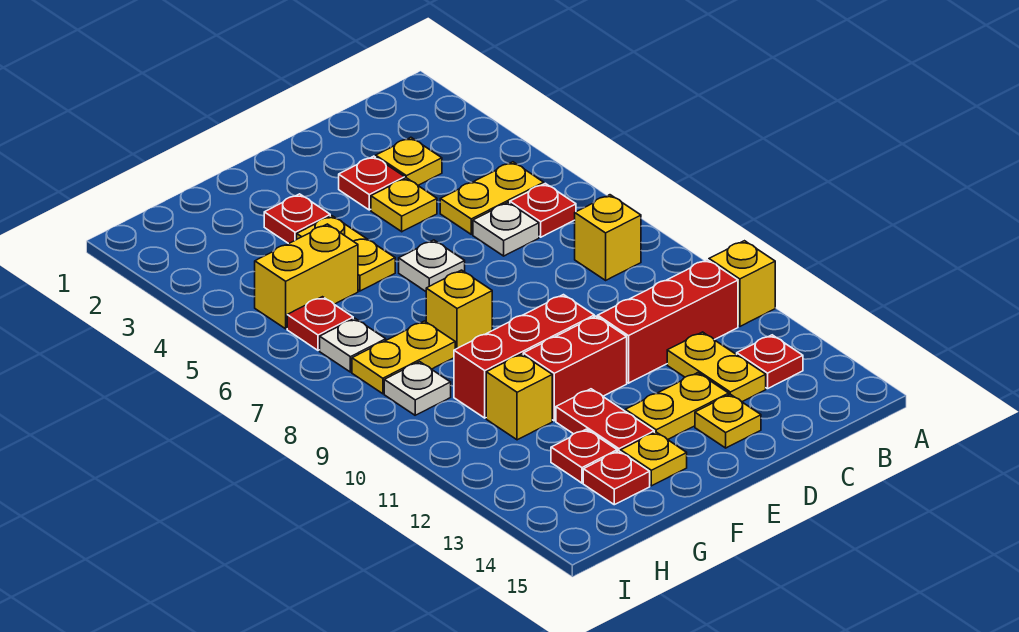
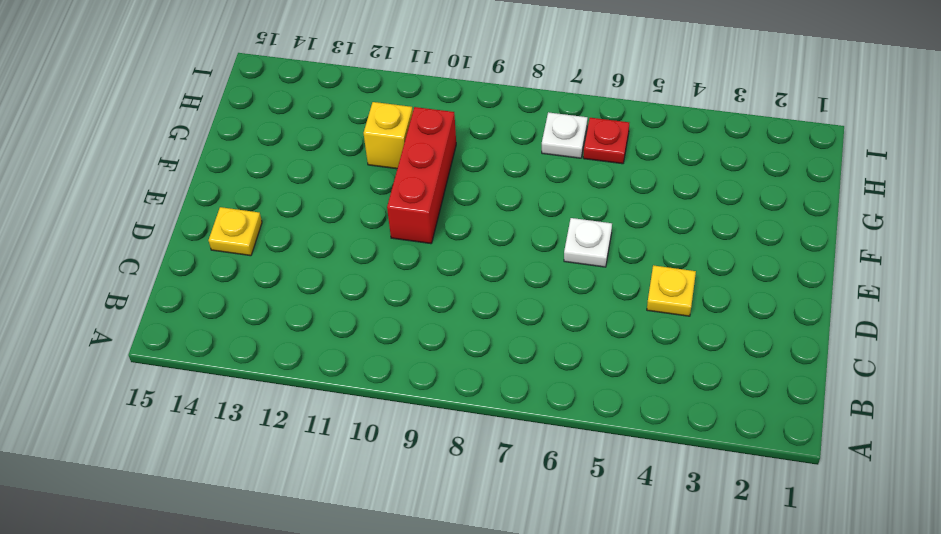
none -> yellow brick A11 level 1
none -> yellow plate B5:C5 level 1
none -> red plate B6 level 1

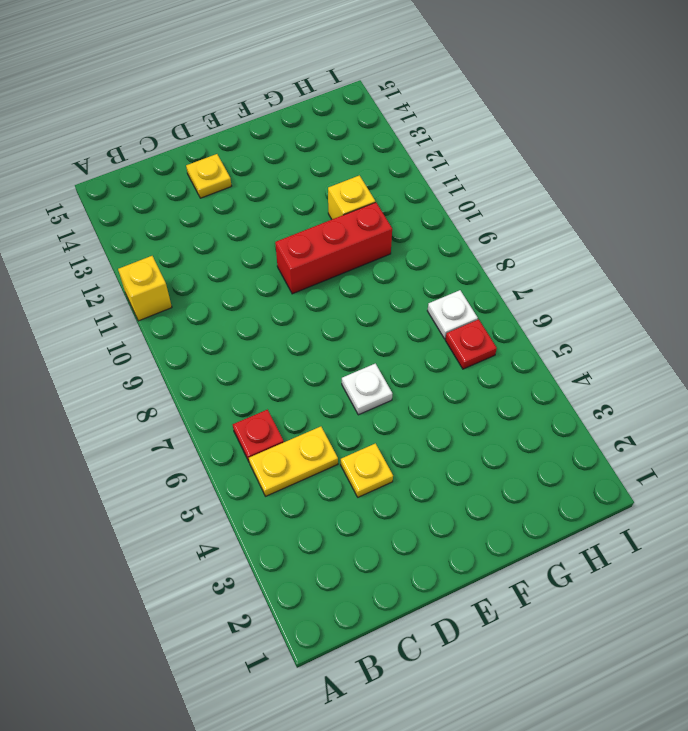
none -> yellow brick B8 level 1
none -> red brick B11:D11 level 1
none -> red plate B13 level 1

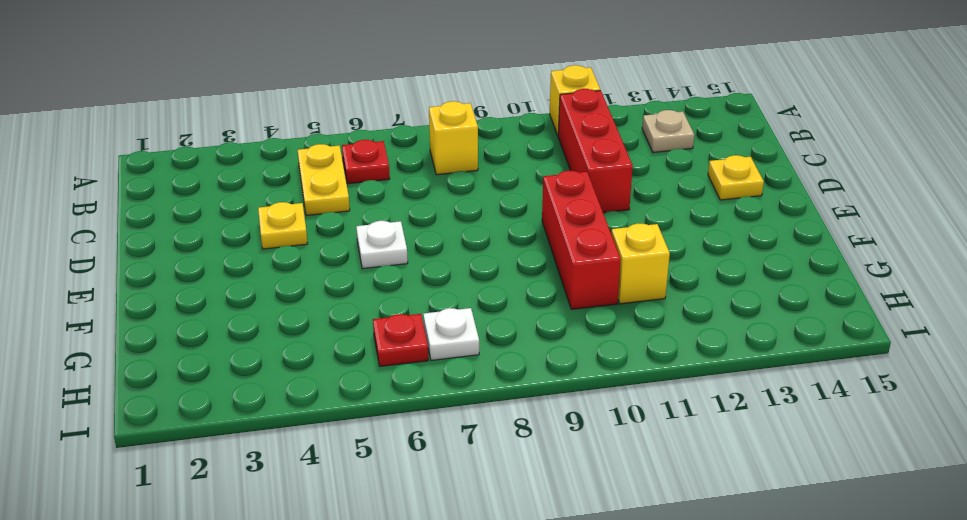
tan plate B13 level 1 -> red plate B13 level 1
none -> yellow plate C3 level 1
none -> white plate C6 level 1
none -> yellow plate C12:C13 level 1

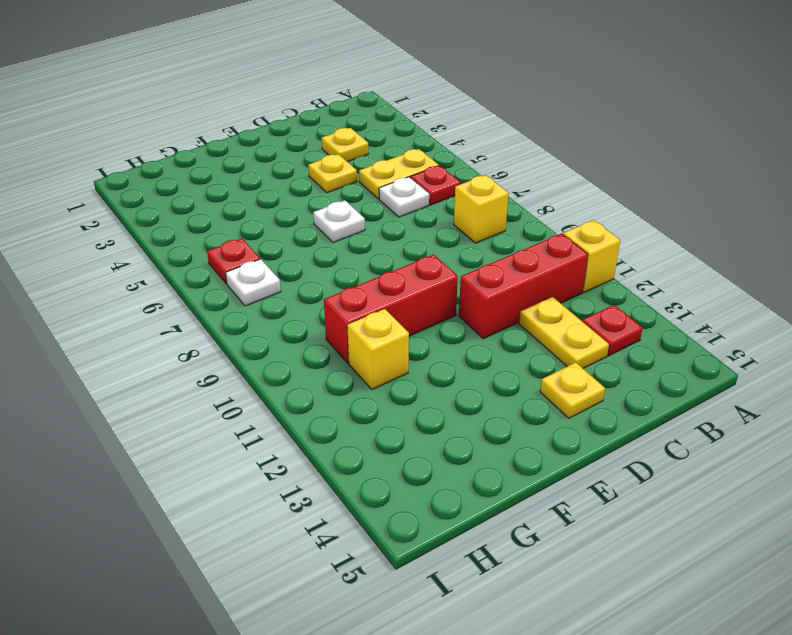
none -> red plate D3 level 1
none -> yellow plate D13:E13 level 1
none -> red brick E11:F11 level 1

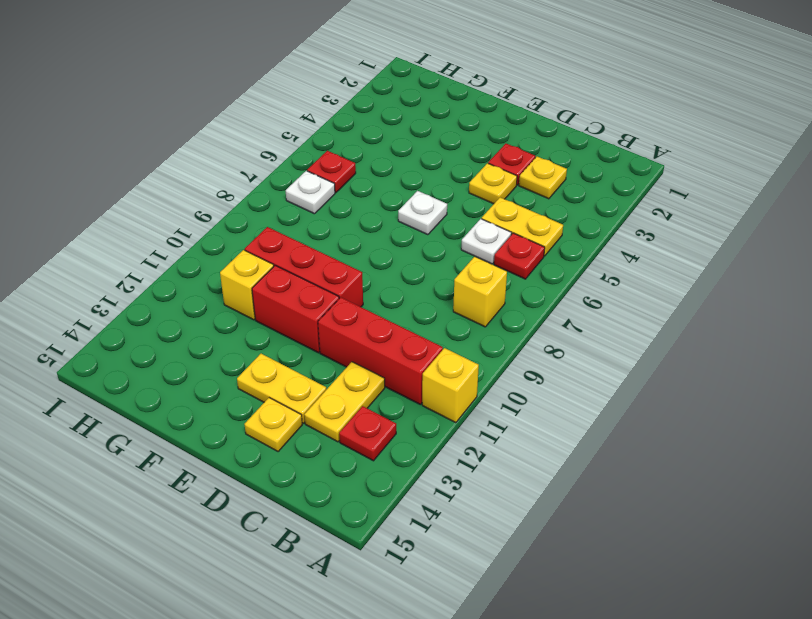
none -> red plate F3 level 1
none -> yellow plate F4:F5 level 1
none -> yellow brick F8 level 1

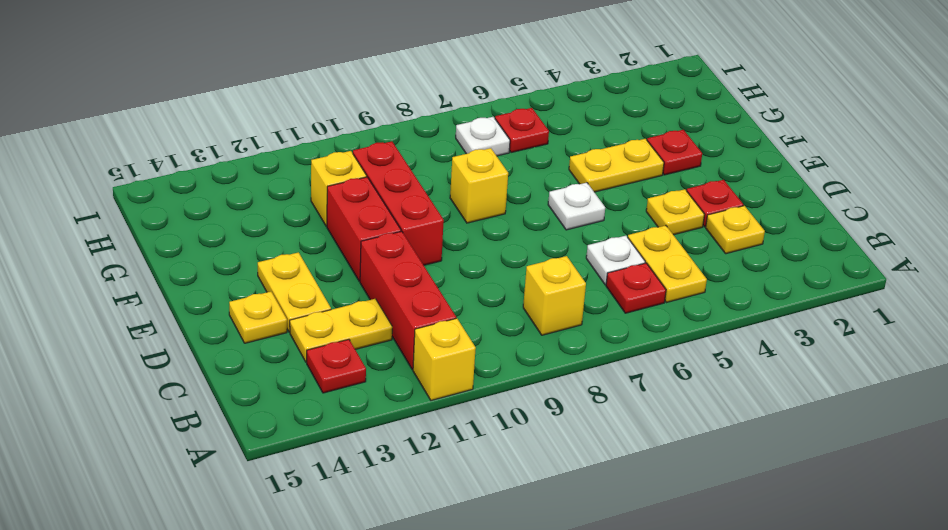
none -> red plate F12:F13 level 1
none -> yellow plate F14 level 1
none -> yellow brick G5:H5 level 1

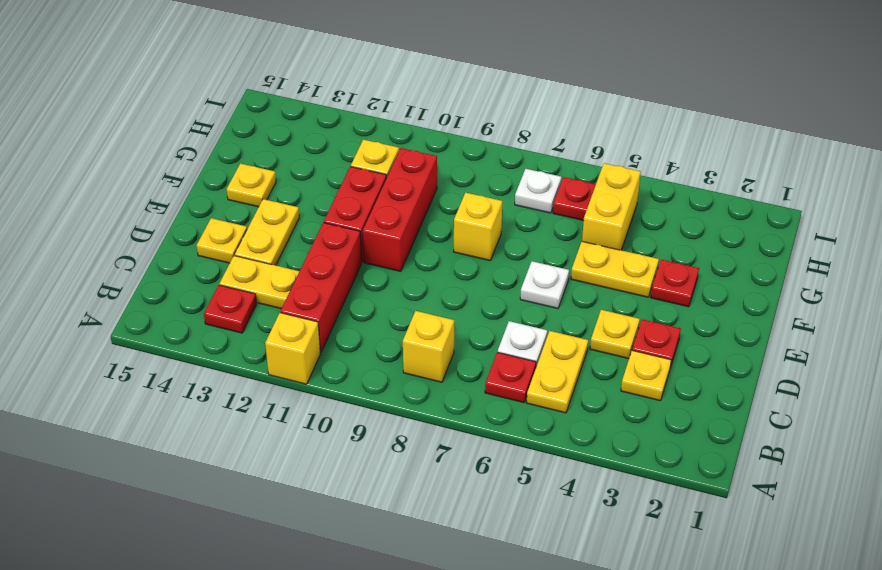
none -> red plate F12:F13 level 1
none -> yellow plate G8:H8 level 1
none -> red plate G13 level 1

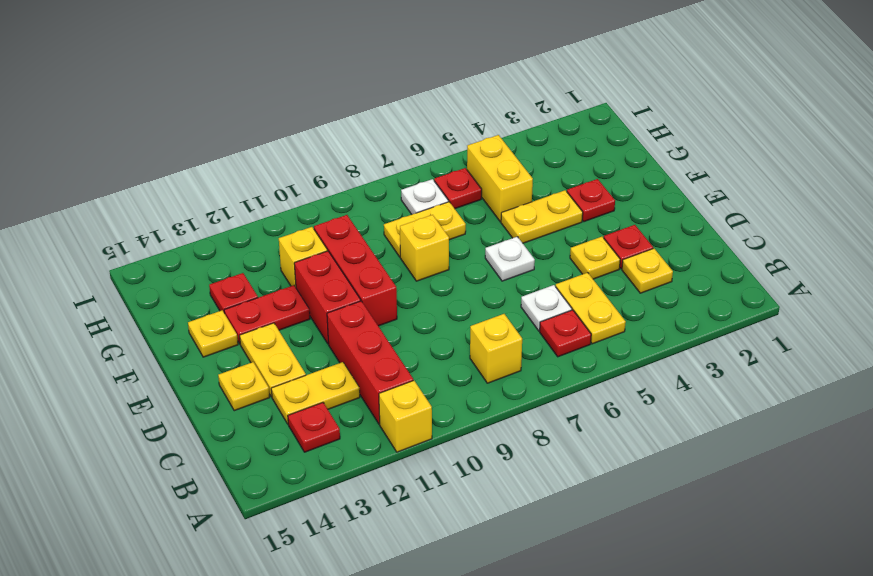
yellow plate G7:G8 level 1 -> yellow plate G8:H8 level 1
none -> red plate G14 level 1
none -> white plate H9 level 1

